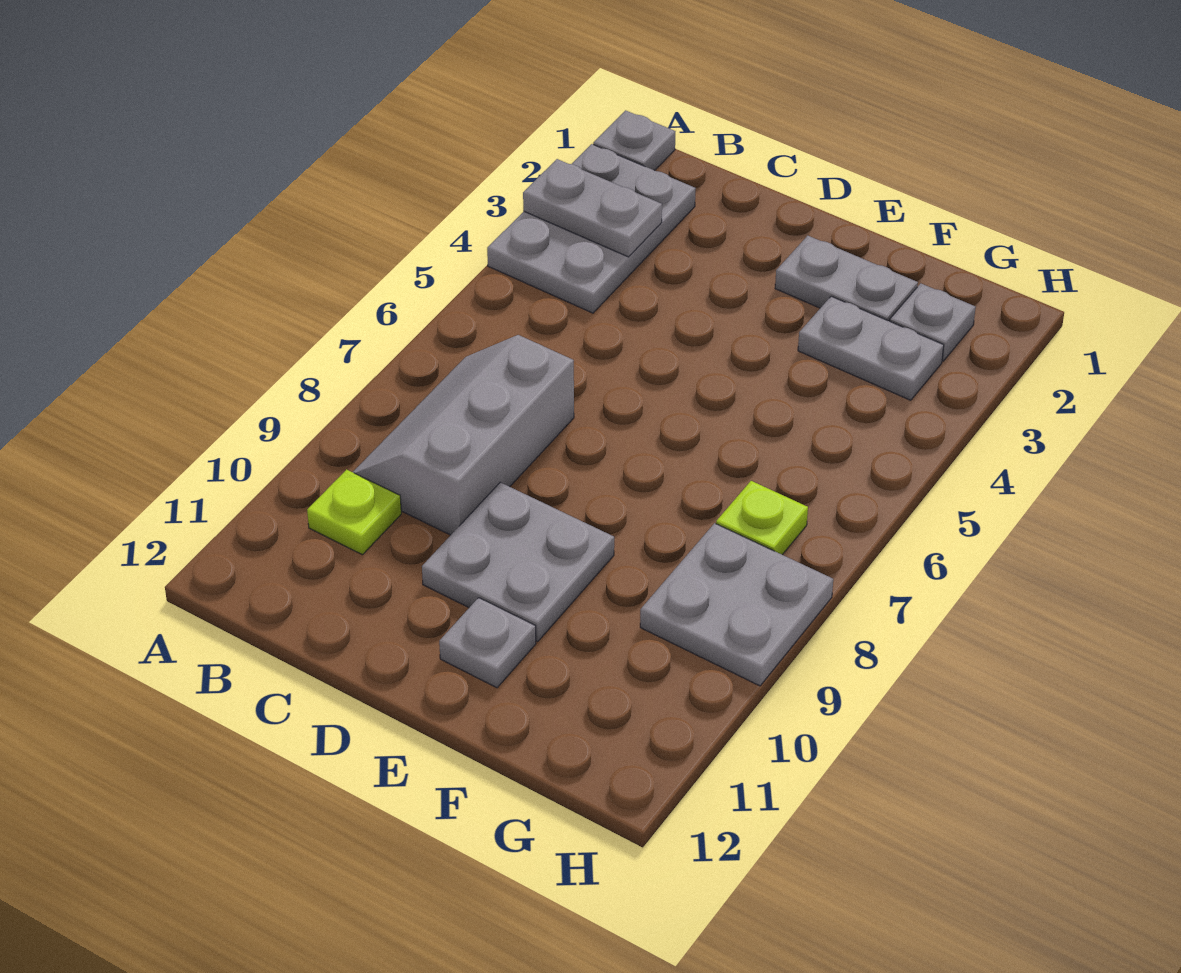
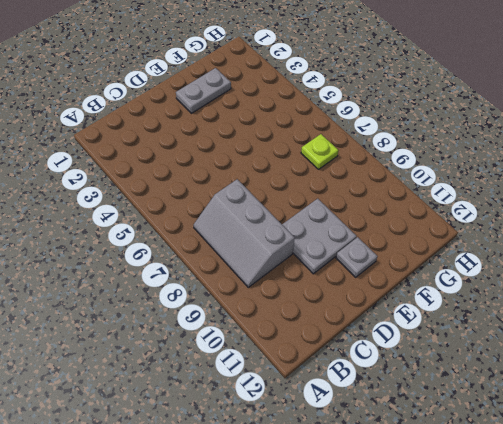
none -> grey plate A1 level 1
none -> grey plate A2:B4 level 1
none -> lime plate B10 level 1

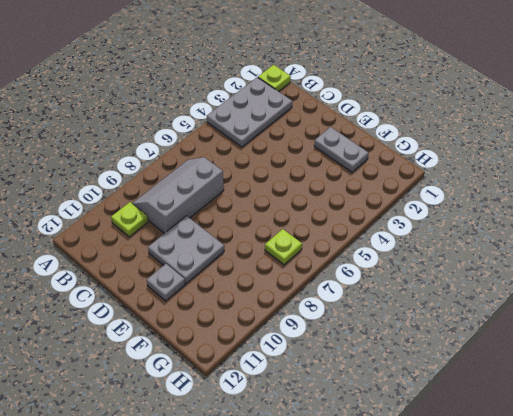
lime plate A1 level 1 -> grey plate A1 level 1
none -> grey plate F3:G3 level 1
none -> grey plate G2 level 1
none -> grey plate G8:H9 level 1

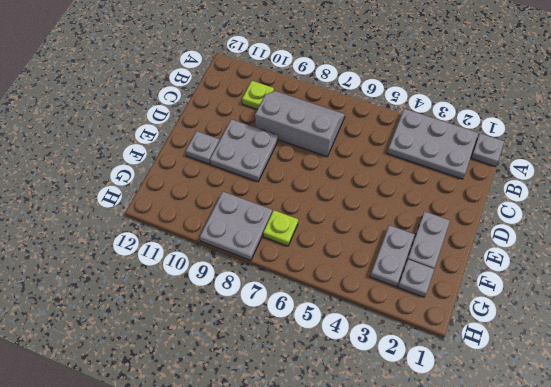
none -> grey plate A3:B3 level 2

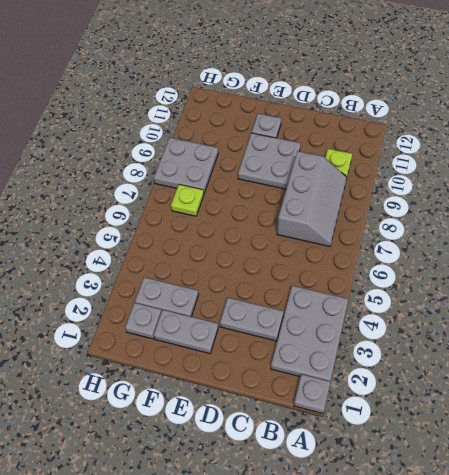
grey plate C3:D3 level 1 -> grey plate A3:B3 level 2

